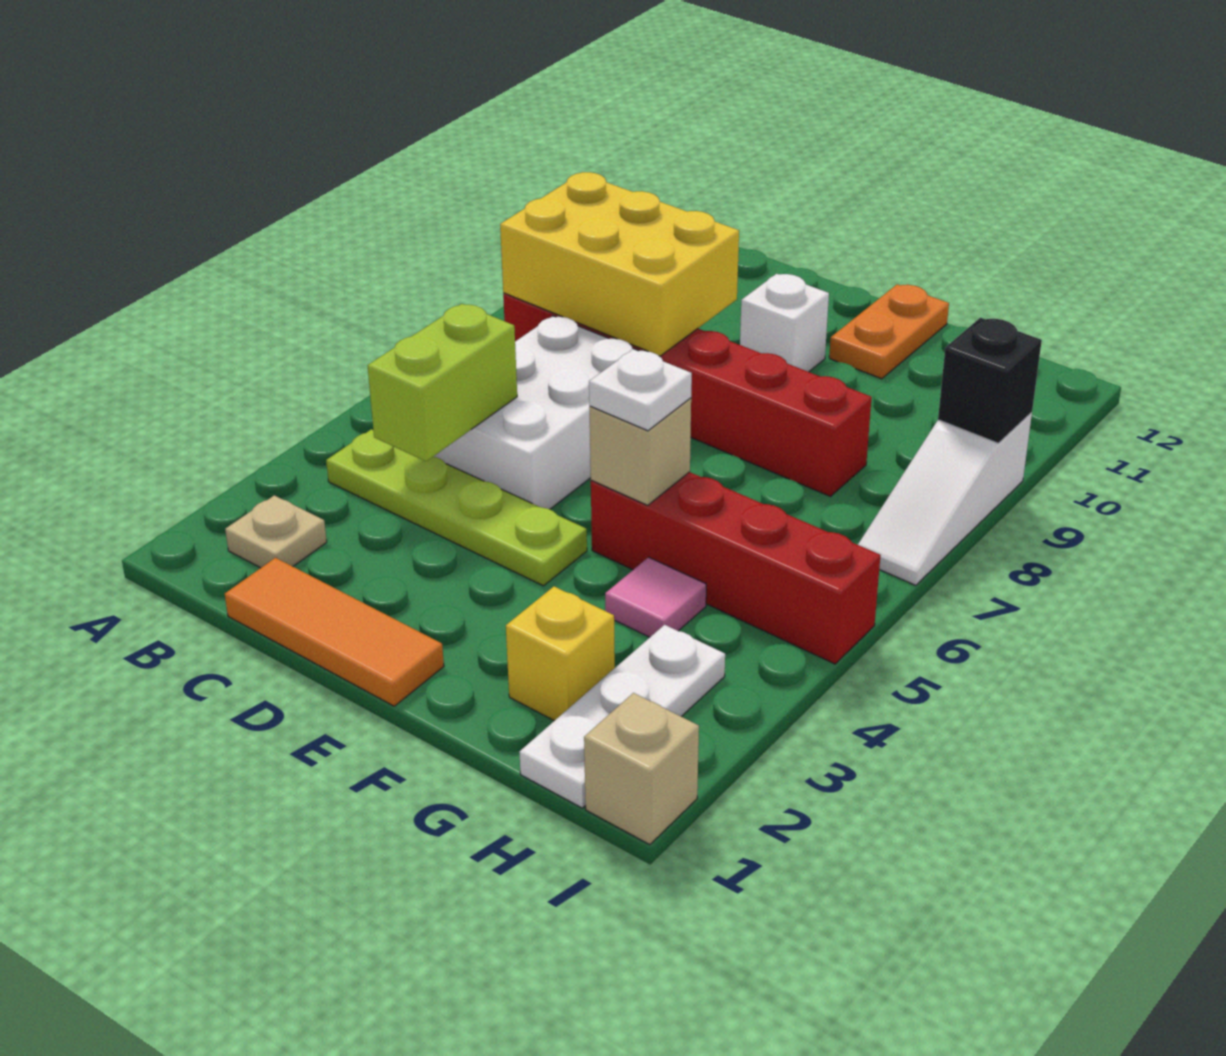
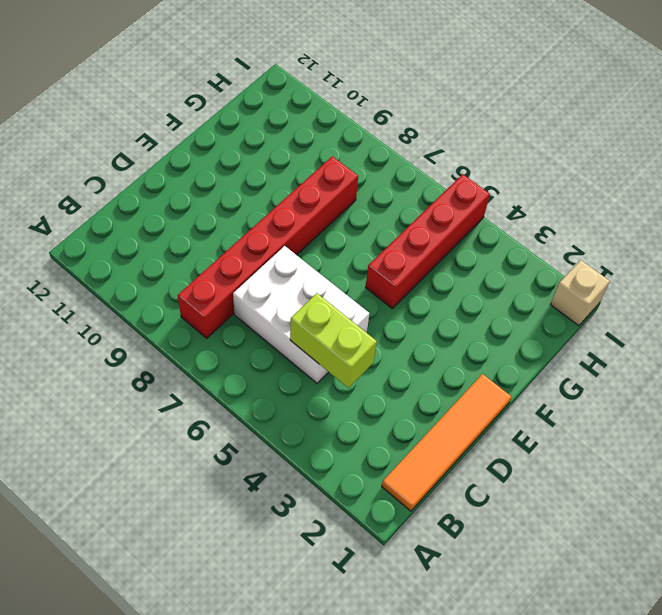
orange tile B1:E1 level 1 -> orange tile C1:E1 level 1
none -> tan plate B2 level 1
none -> lime plate B4:E4 level 1
none -> white brick E10 level 1

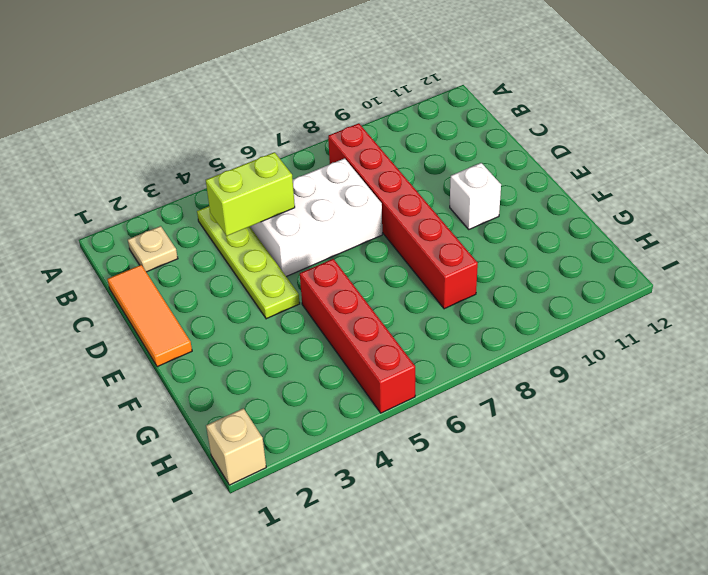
none -> orange plate F11:F12 level 1
none -> yellow brick G2 level 1
none -> pink tile G4 level 1

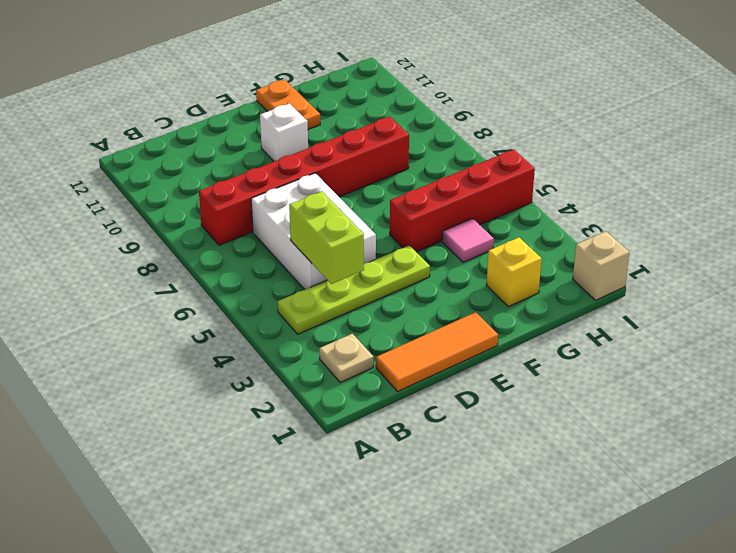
none -> white plate H1:H3 level 1
none -> white slope I7:I9 level 1 top 9
none -> yellow brick B8:D9 level 2

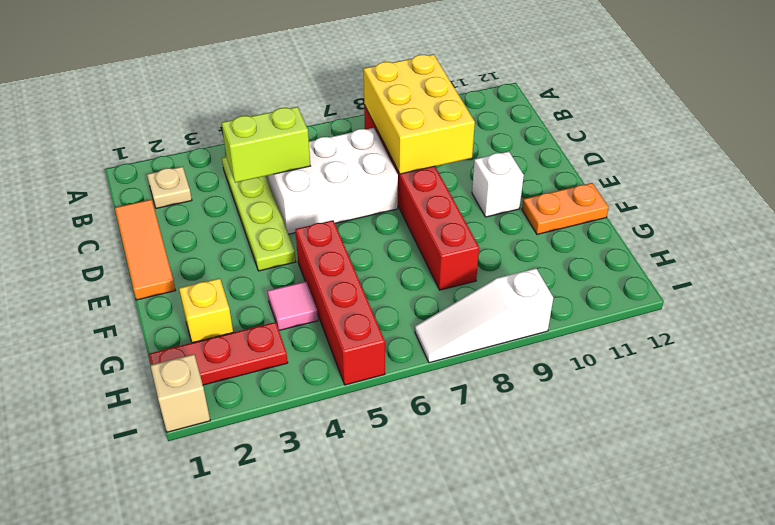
red plate H1:H3 level 1 -> white plate H1:H3 level 1
none -> tan brick F5 level 2
none -> black brick I9 level 2
none -> white plate F5 level 3

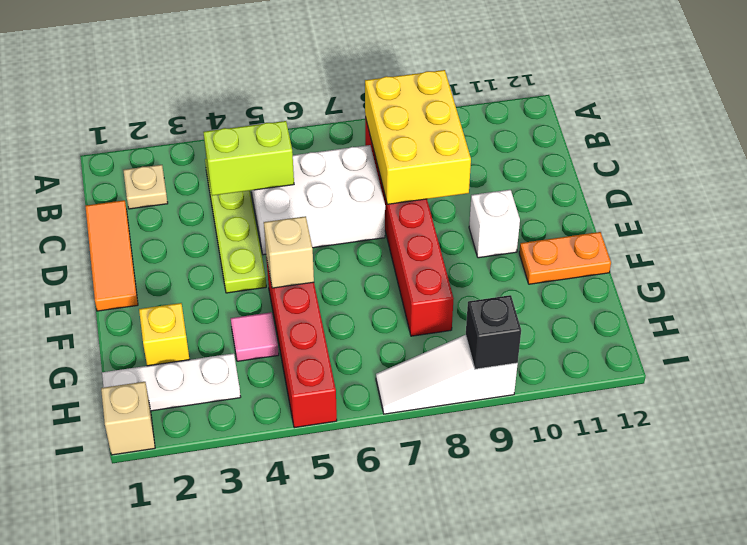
none -> white plate F5 level 3

